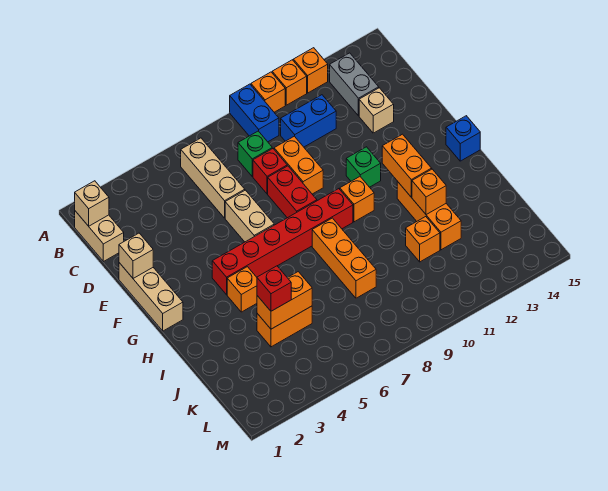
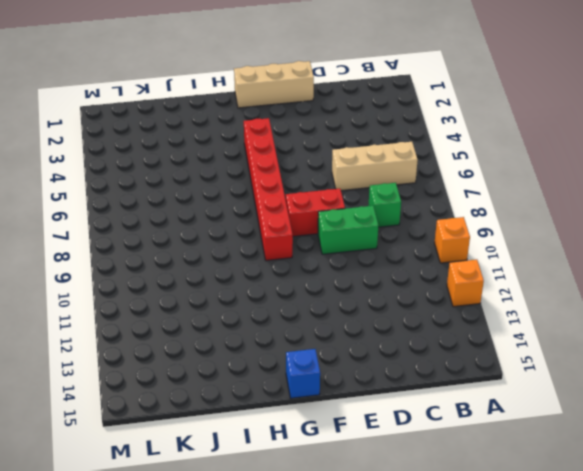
green brick D9:E9 level 1 -> orange brick D9:E9 level 1
none -> blue brick A9:B9 level 1
none -> orange brick A11 level 1
none -> tan brick B1:C1 level 1
none -> grey brick B13:C13 level 1

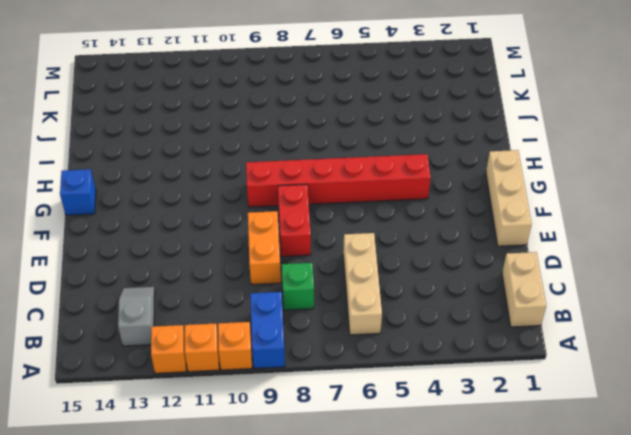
grey slope B13:C13 level 1 top B -> grey brick B13:C13 level 1
none -> blue brick C10:C11 level 1
none -> red brick D8 level 1
none -> tan brick D13 level 1
none -> tan brick E6:F6 level 1

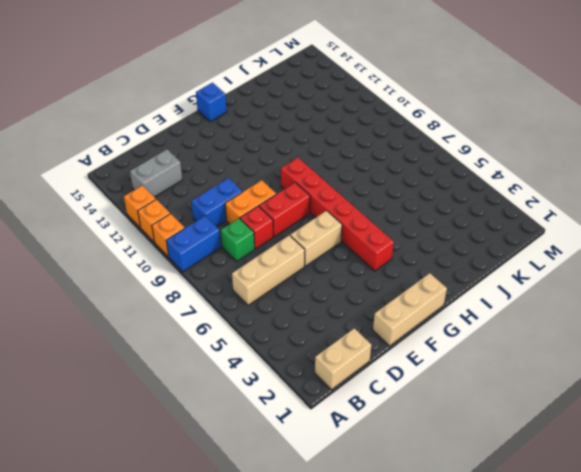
blue brick C10:D10 level 1 -> blue brick C10:C11 level 1
none -> tan brick D13 level 1
none -> green brick F11 level 1
none -> orange brick G10 level 1
none -> orange brick H4 level 1

